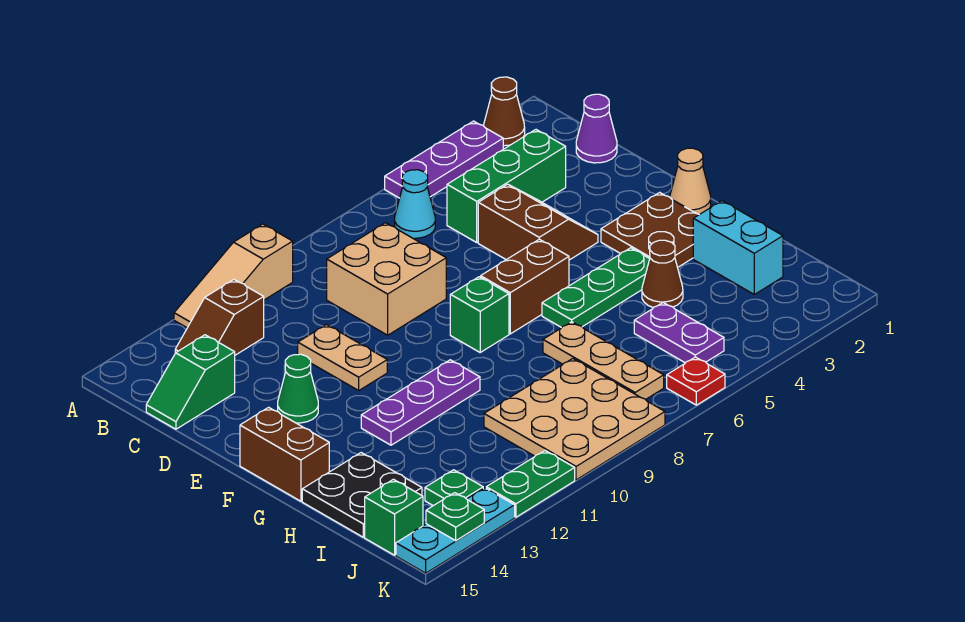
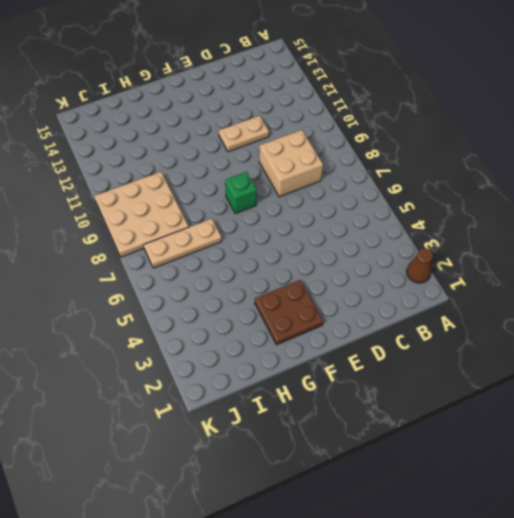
none -> purple plate A3:A5 level 1
none -> tan slope A10:A12 level 1 top 10
none -> cyan cone B6 level 1
none -> brown slope B12:B13 level 1 top 12

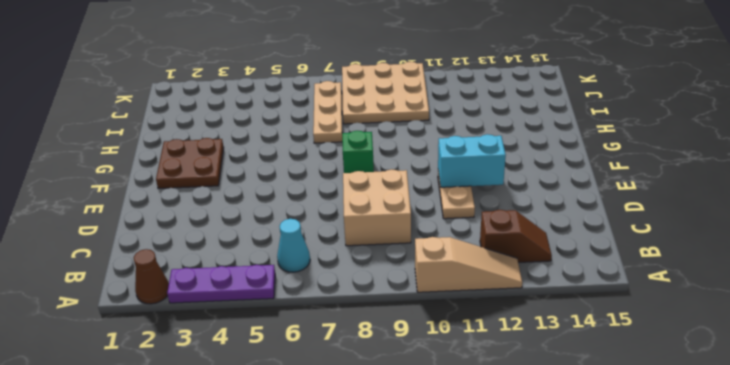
cyan brick E11:E12 level 2 -> cyan brick H2:I2 level 1
none -> purple cone C1 level 1
none -> green brick C3:C5 level 1
none -> green slope C14:C15 level 1 top 14
none -> brown slope D4:E5 level 1 top 5

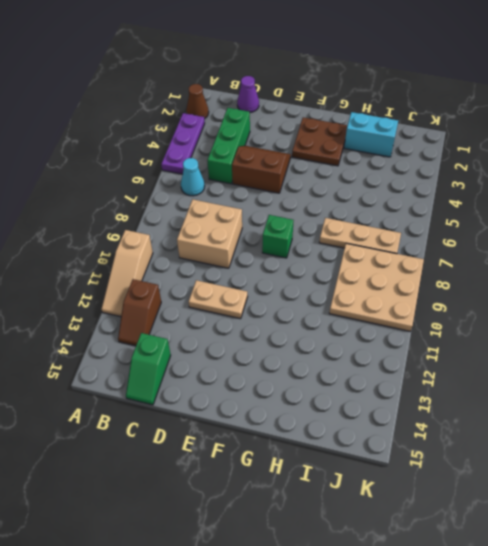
none -> green cone E13 level 1
none -> tan cone F1 level 1
none -> brown brick F6:F7 level 1
none -> brown brick F15:G15 level 1

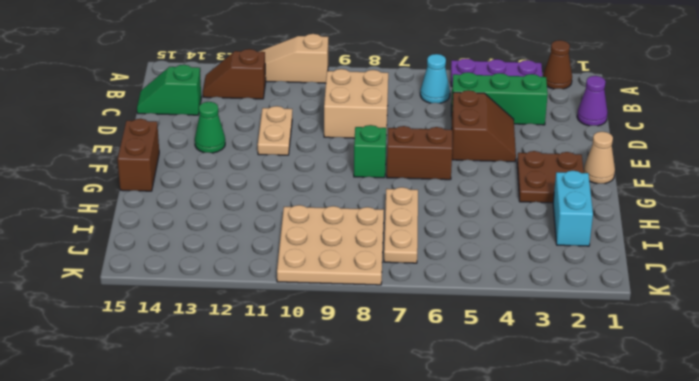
none -> green plate G4:G6 level 1
none -> purple plate G10:G12 level 1
none -> brown cone H4 level 1
none -> black plate H14:I15 level 1

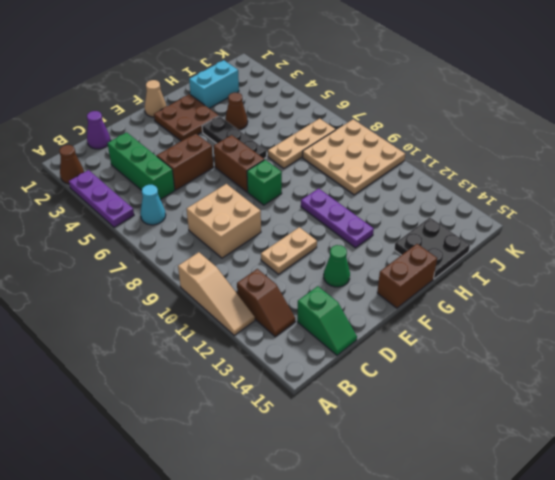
black plate G4:G6 level 1 -> green plate G4:G6 level 1
none -> purple plate I5:J5 level 1
none -> green plate J13 level 1
none -> green brick J15 level 1
none -> red plate K6 level 1

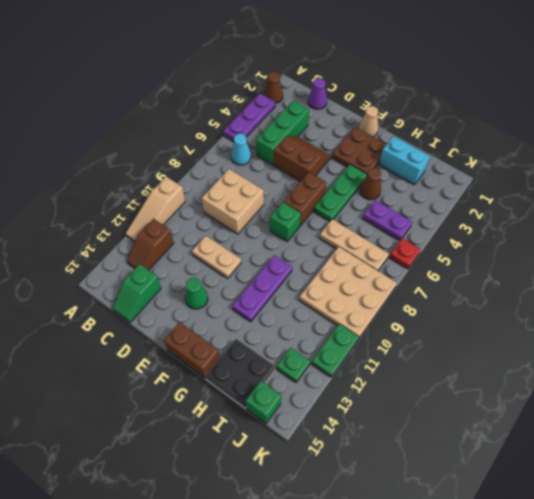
none -> cyan plate K13:K15 level 1
none -> green plate K14 level 2

